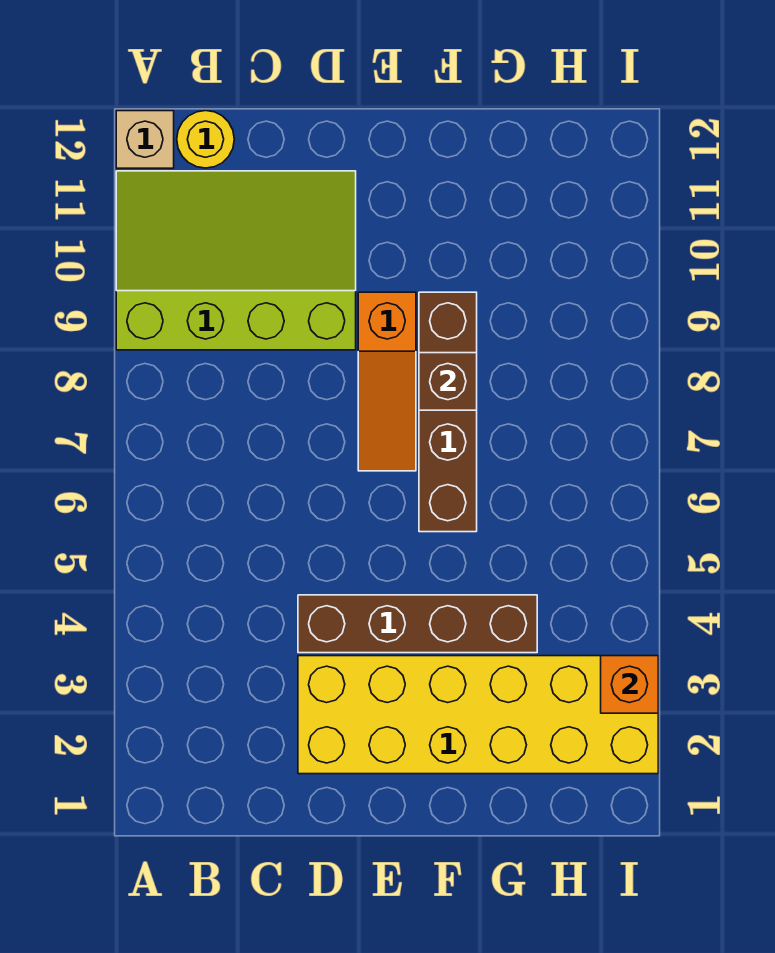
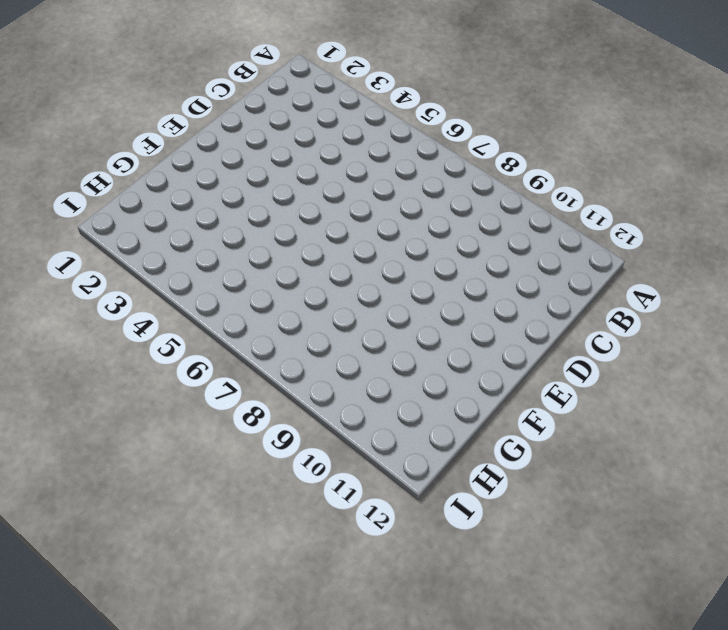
none -> lime slope A9:D11 level 1 top 9
none -> tan brick A12 level 1

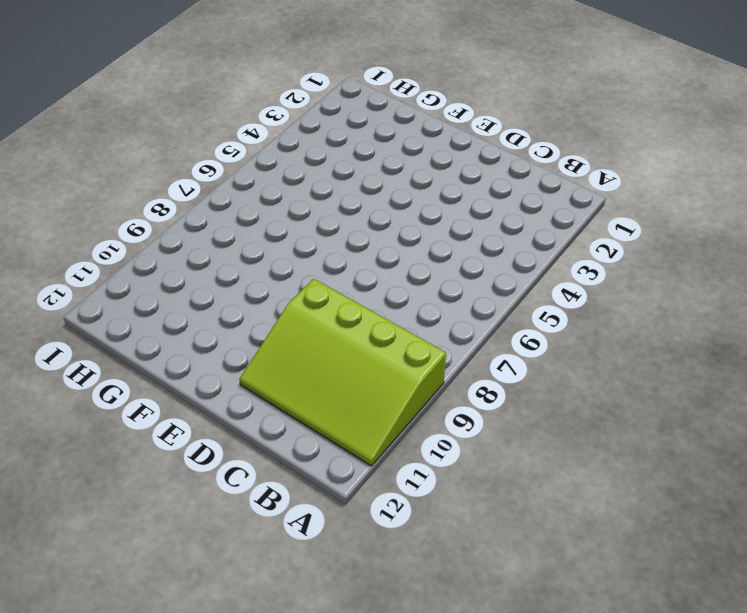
none -> tan brick A12 level 1
none -> yellow round brick B12 level 1

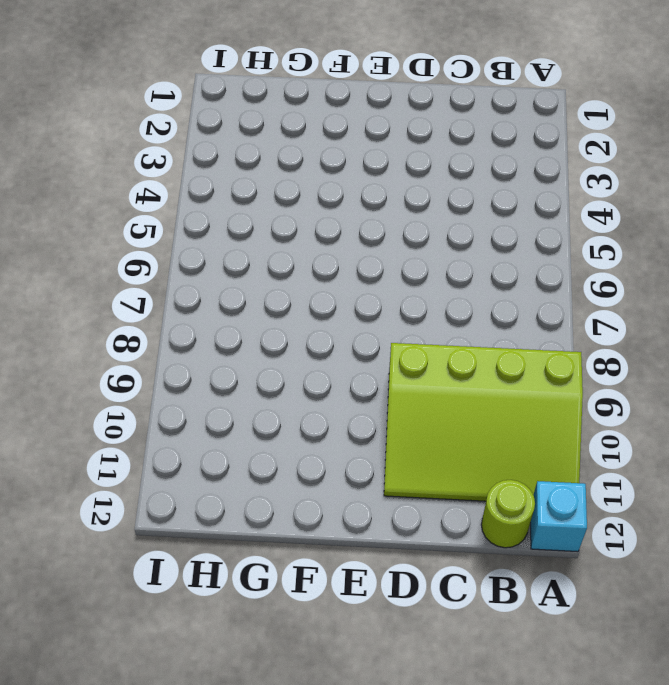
cyan brick A12 level 1 -> tan brick A12 level 1
lime round brick B12 level 1 -> yellow round brick B12 level 1
none -> yellow brick D2:I3 level 1
none -> brown brick D4:G4 level 1

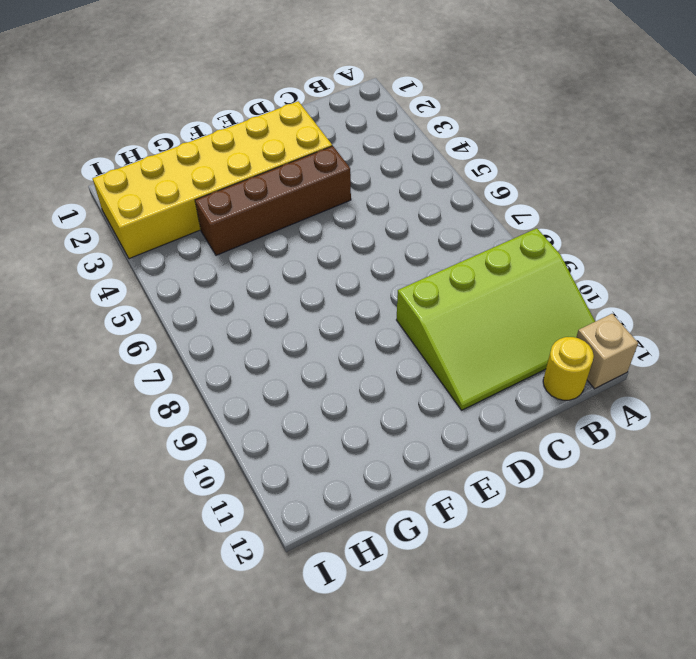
none -> orange slope E7:E9 level 1 top 9
none -> brown brick F6:F9 level 1

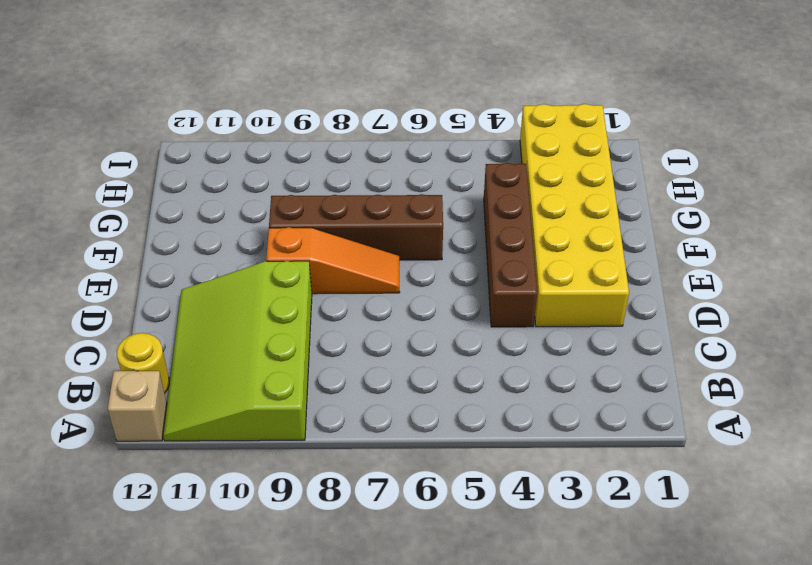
none -> brown brick F8 level 2
none -> orange brick I3 level 2

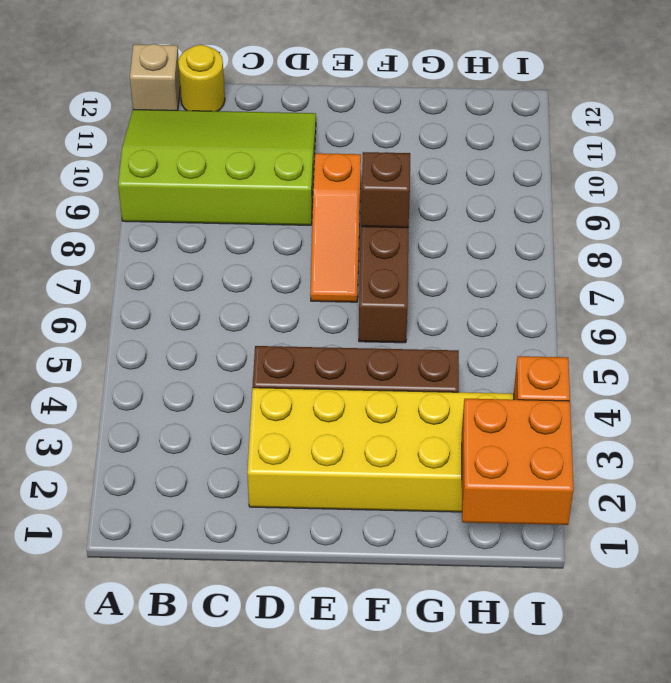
orange brick H1:I2 level 2 -> none

